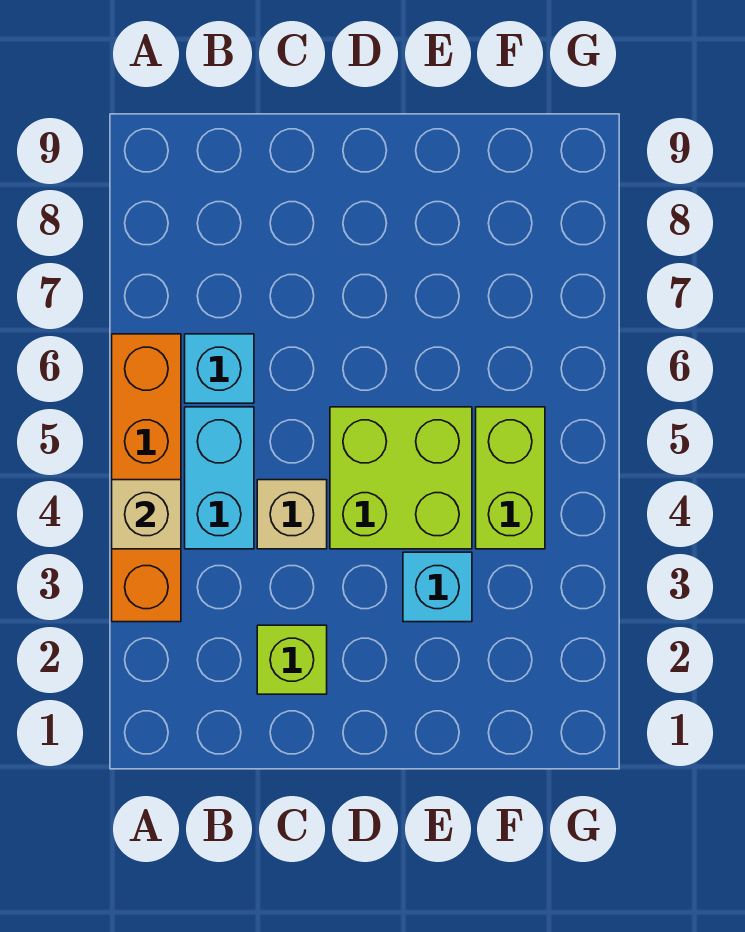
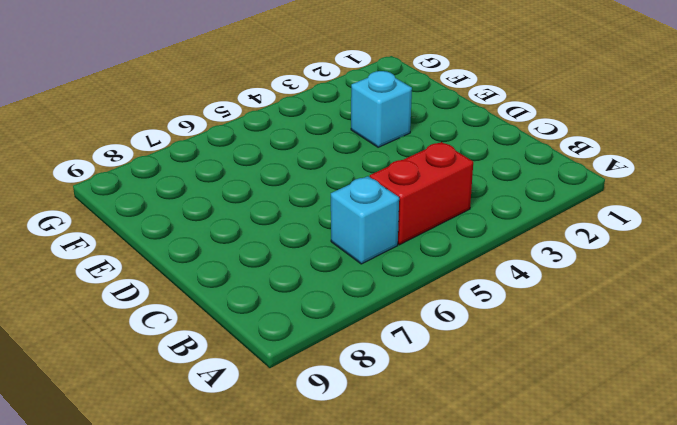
red brick B4:B5 level 1 -> cyan brick B4:B5 level 1
none -> orange brick A3:A6 level 1
none -> lime brick C2 level 1

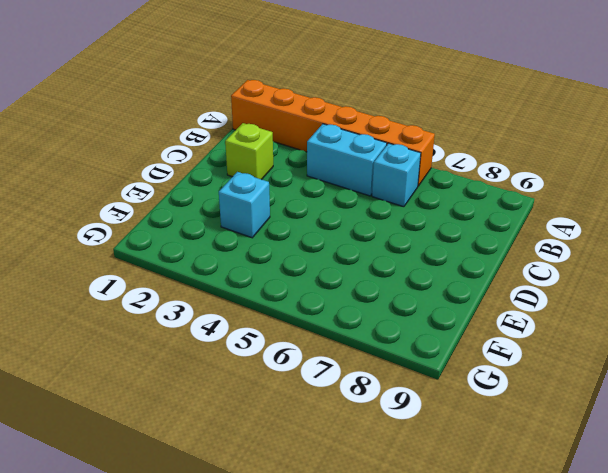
orange brick A1:A6 level 1 -> orange brick A3:A6 level 1
none -> tan brick C4 level 1
none -> lime brick D4:E5 level 1

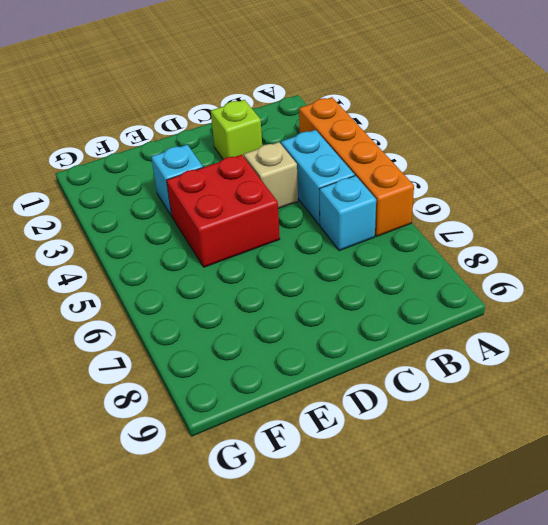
red brick D4:E5 level 1 -> lime brick D4:E5 level 1
none -> lime brick F4:F5 level 1
none -> tan brick A4 level 2

